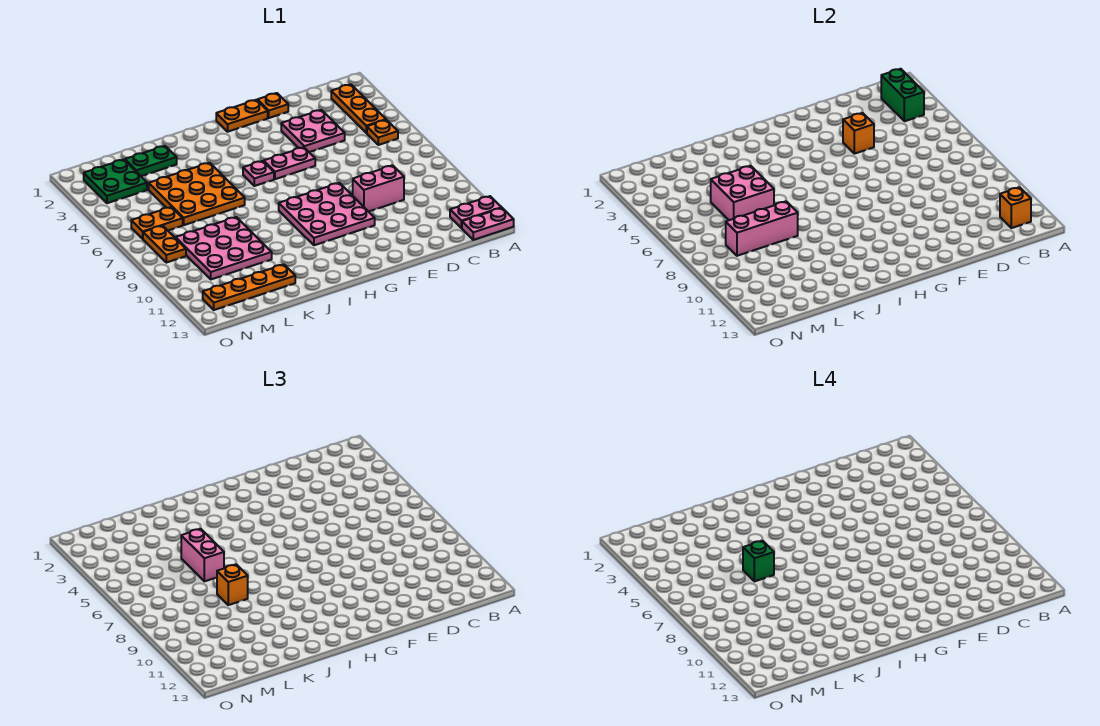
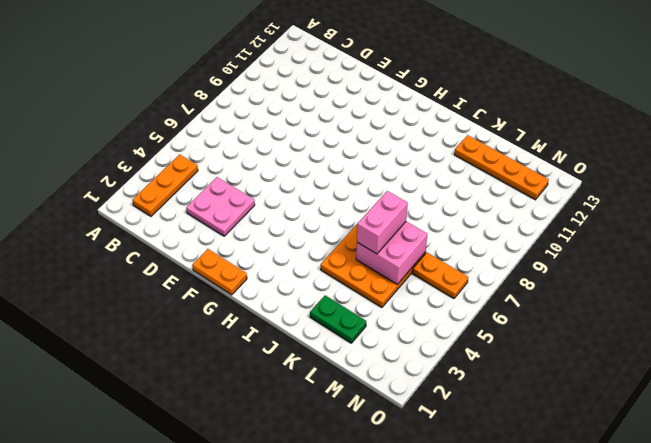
none -> pink plate A12:B12 level 1
none -> pink plate A13:B13 level 1
none -> orange plate B5 level 1

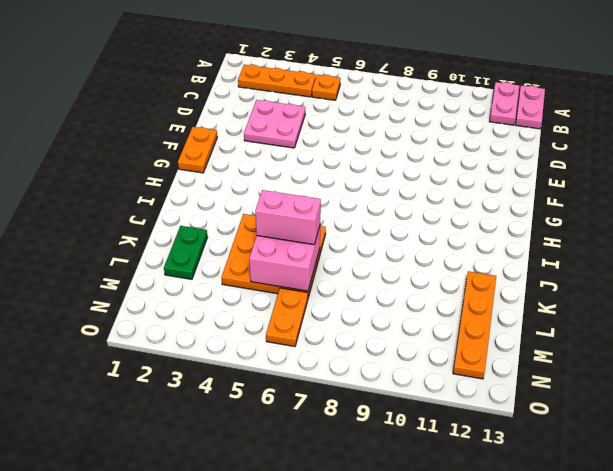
none -> pink brick D9:E9 level 1
none -> orange plate E1 level 1
none -> pink plate F5:G5 level 1

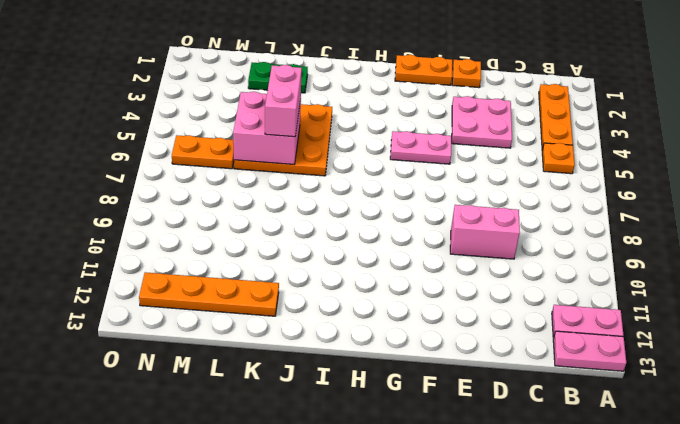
none -> pink plate F8:H10 level 1
none -> pink plate H5 level 1
none -> pink plate K8:M10 level 1

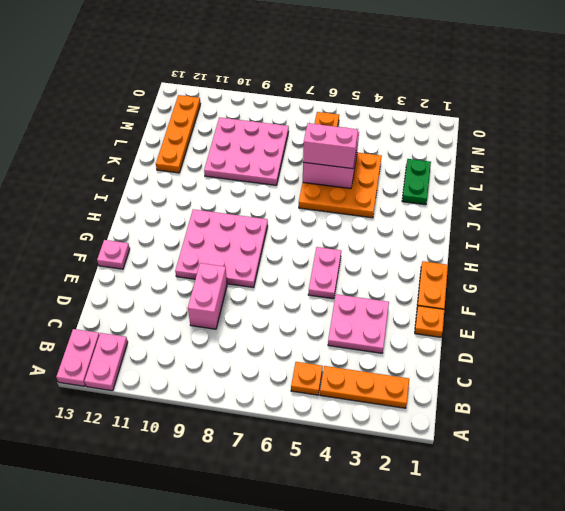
pink plate F13 level 1 -> pink plate H5 level 1
none -> green plate M2:N3 level 1
none -> orange plate N7:N8 level 1
none -> green brick B2:B3 level 2

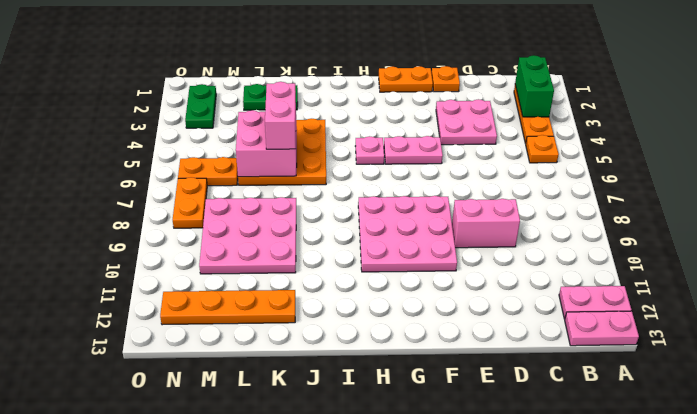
green plate N2:N3 level 1 -> green plate M2:N3 level 1
none -> orange brick B12 level 2
none -> orange brick E4 level 2
none -> pink brick K8:M8 level 2

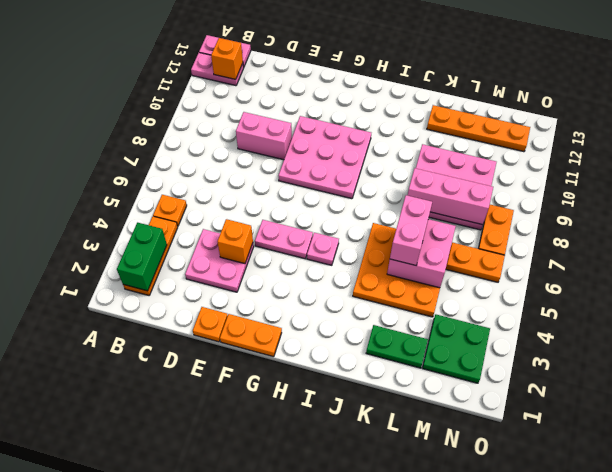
none -> orange brick K8 level 3
none -> green brick K6 level 4

